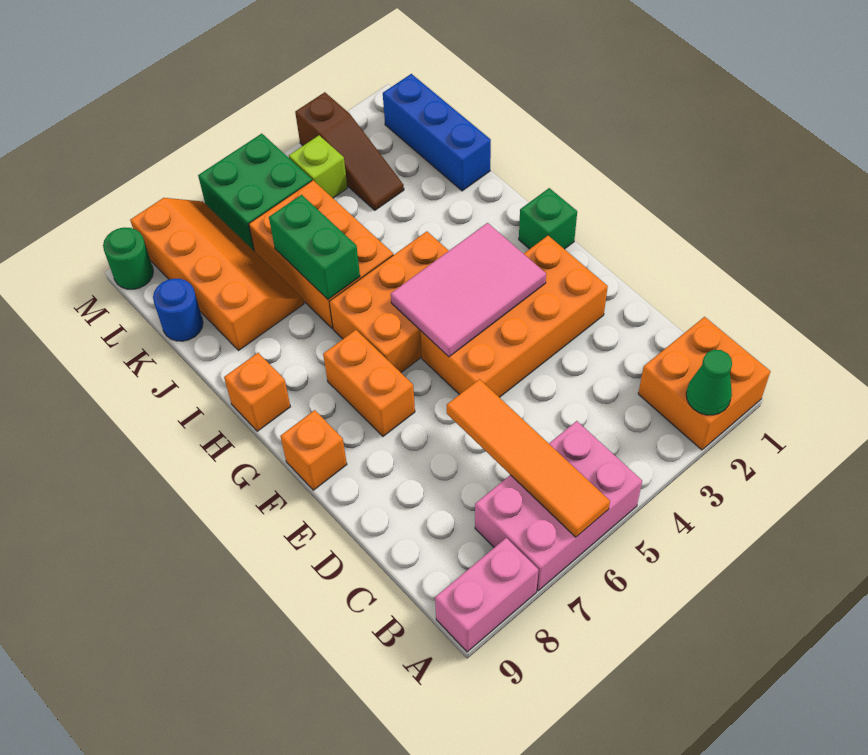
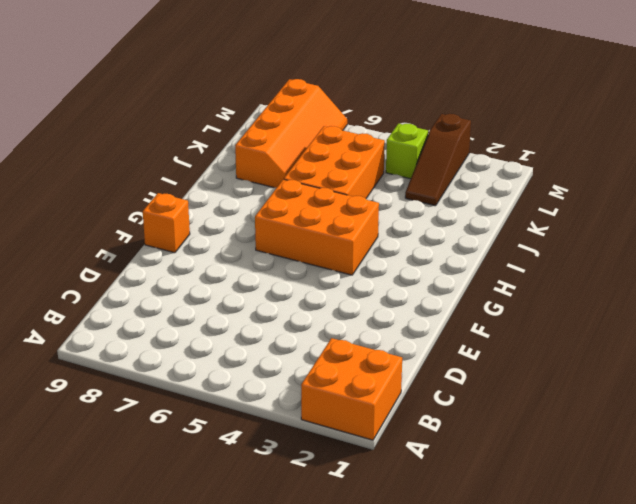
none -> pink brick A5:B7 level 1
none -> pink brick A8:A9 level 1
none -> orange brick E2:F5 level 1

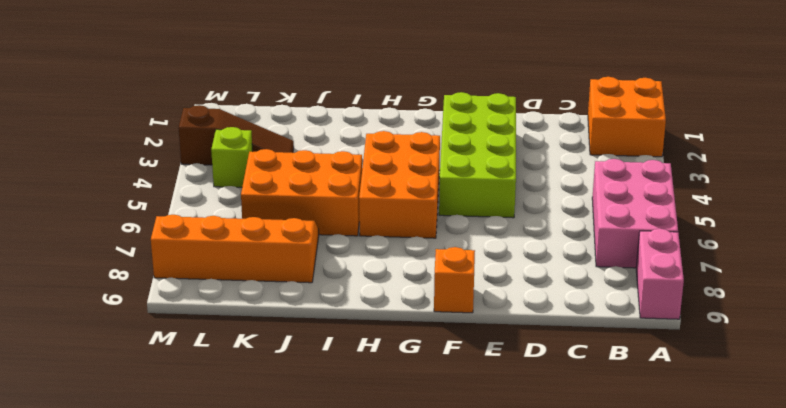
lime brick E2:F5 level 1 -> orange brick E2:F5 level 1
none -> orange brick F7:G7 level 1
none -> green brick G1 level 1
none -> orange brick H9 level 1

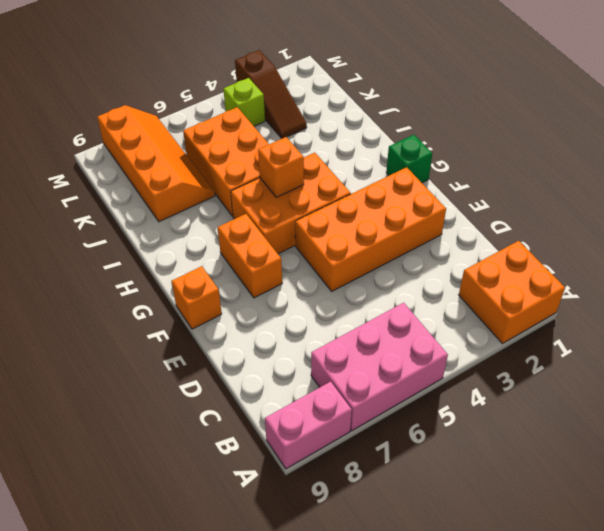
orange brick H5 level 2 -> orange brick H9 level 1
none -> blue brick J1:L1 level 1
none -> blue round brick K9 level 1
none -> green brick L5:M6 level 1

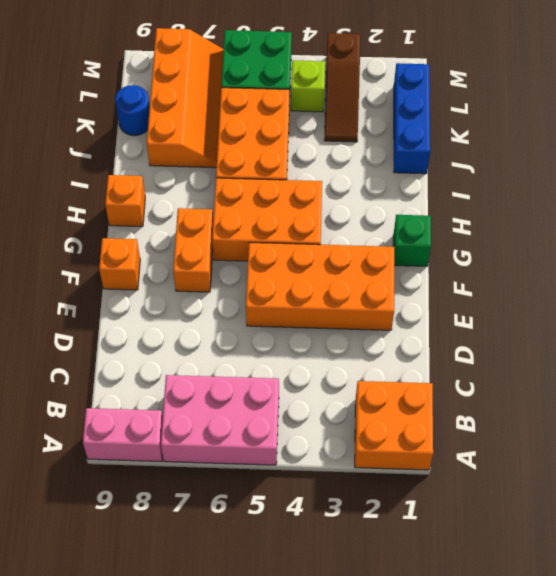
none -> green round brick M9 level 1
none -> green cone A2 level 2
none -> orange tile A6:D6 level 2

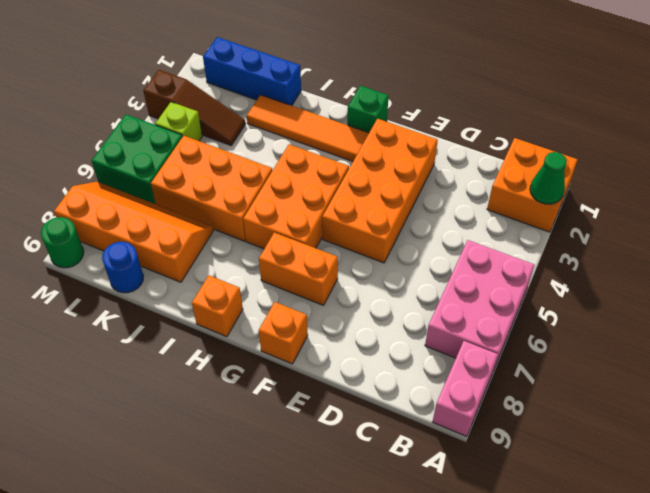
orange tile G2:J2 level 1 -> orange tile A6:D6 level 2
none -> pink tile F3:G5 level 2
none -> green brick I6:J6 level 2

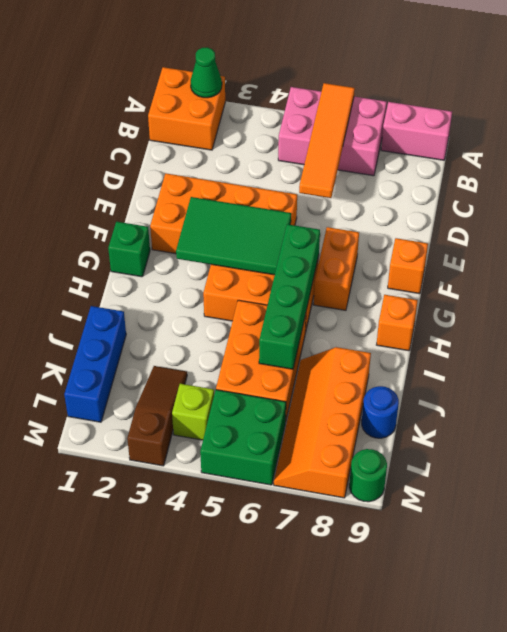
green tile F3:G5 level 2 -> pink tile F3:G5 level 2
green brick G6:J6 level 2 -> green brick I6:J6 level 2

